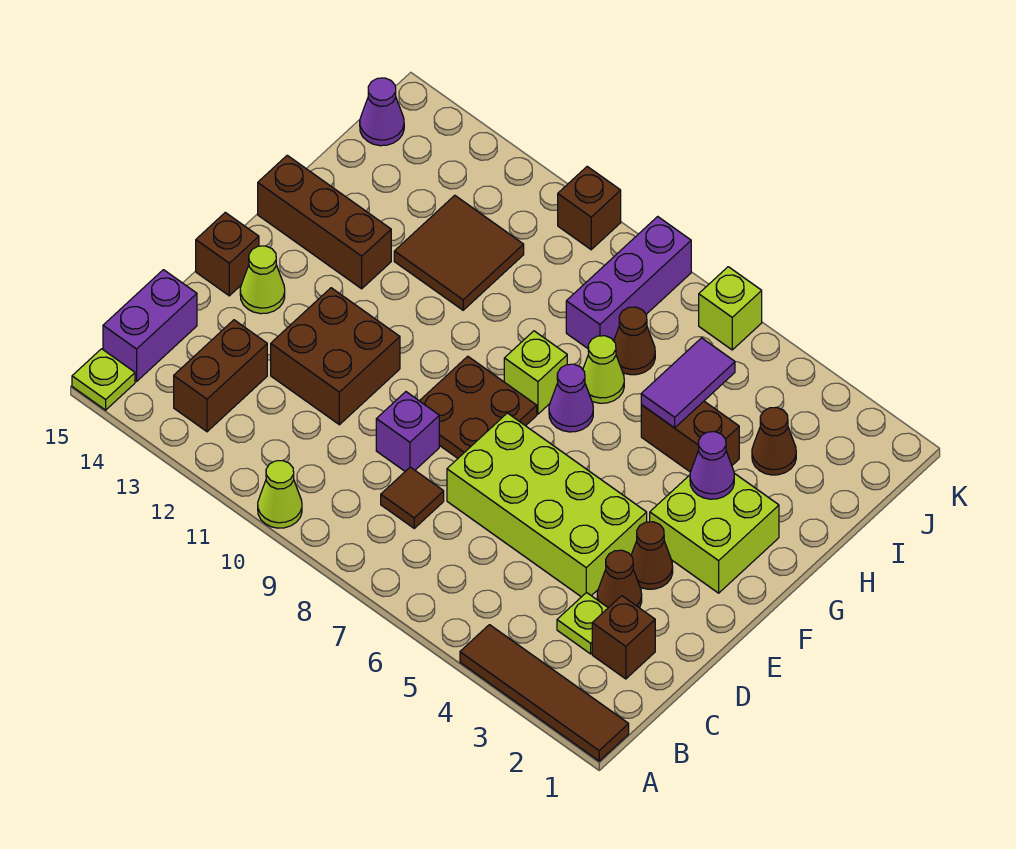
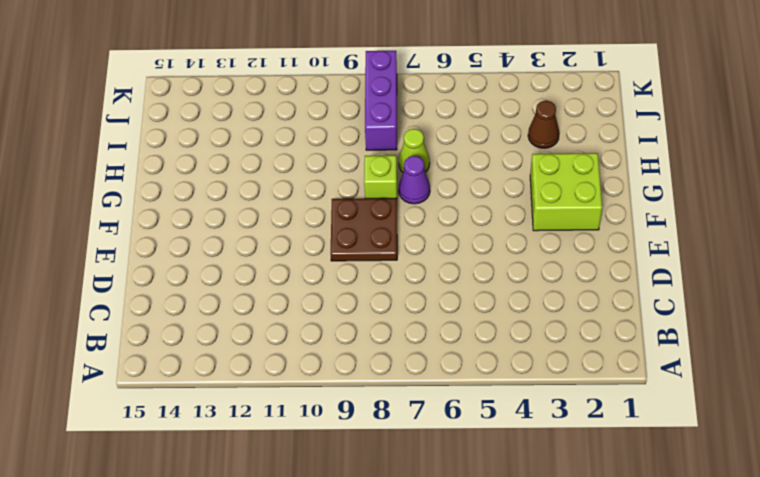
none -> brown tile A1:A4 level 1
none -> lime cone A10 level 1
none -> lime plate A15 level 1
none -> brown brick B13:C13 level 1

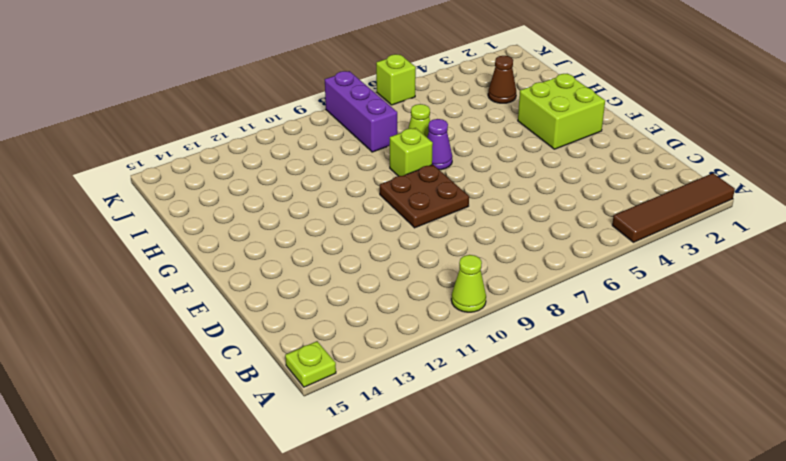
none -> brown brick B13:C13 level 1
none -> purple brick B15:C15 level 1
none -> brown brick C2 level 1
none -> lime plate C3 level 1

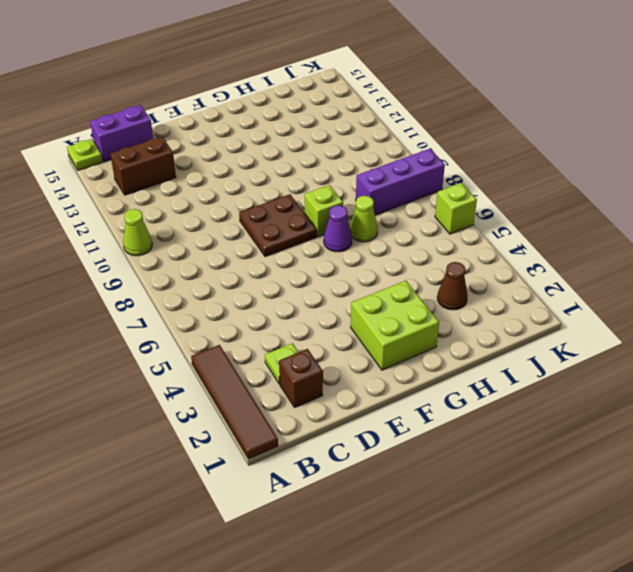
none -> brown tile C8 level 1
none -> brown cone D3 level 1
none -> lime brick D4:E7 level 1
none -> purple brick D9 level 1

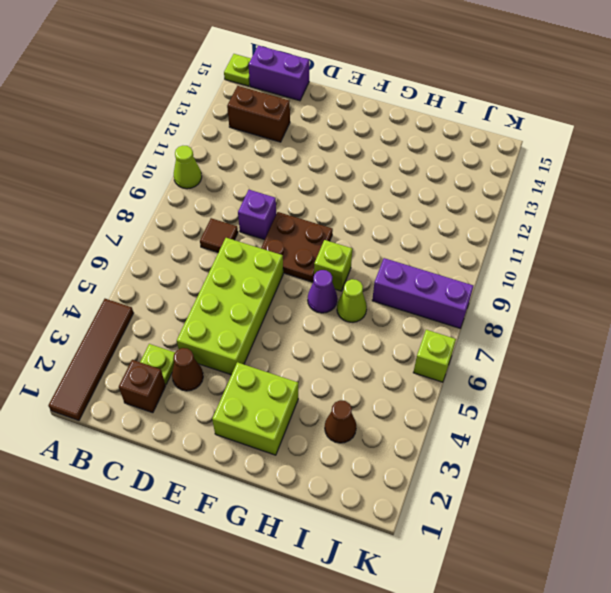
none -> brown brick D11:E12 level 1
none -> brown cone E3 level 1
none -> lime cone E14 level 1
none -> brown brick E15 level 1

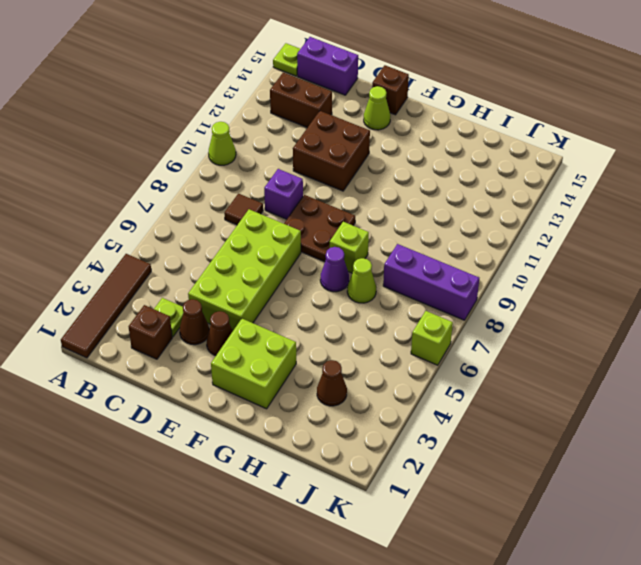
none -> brown brick G13:G15 level 1
none -> brown brick H4:H5 level 1
none -> brown tile H11:I12 level 1
none -> brown cone I7 level 1

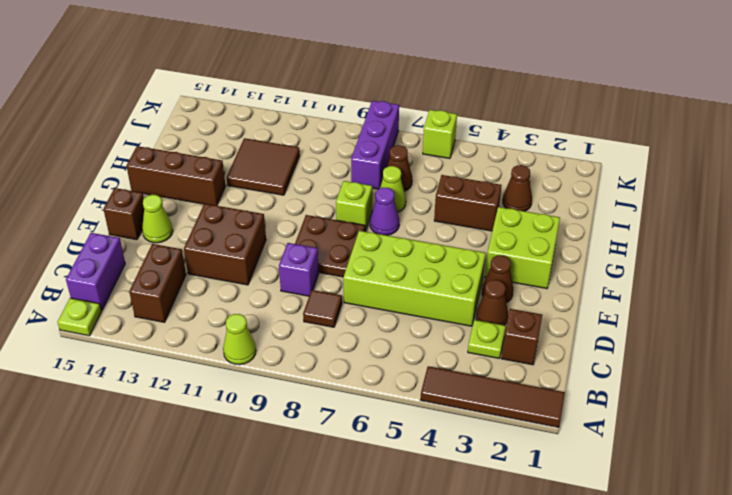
none -> purple cone J15 level 1
none -> brown brick K10 level 1
none -> purple cone G3 level 2
none -> purple tile H5:I5 level 2

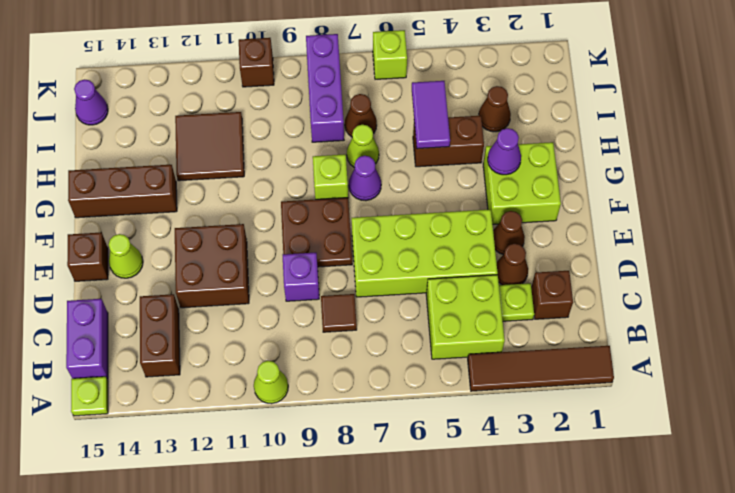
lime brick B4:C5 level 1 -> none

